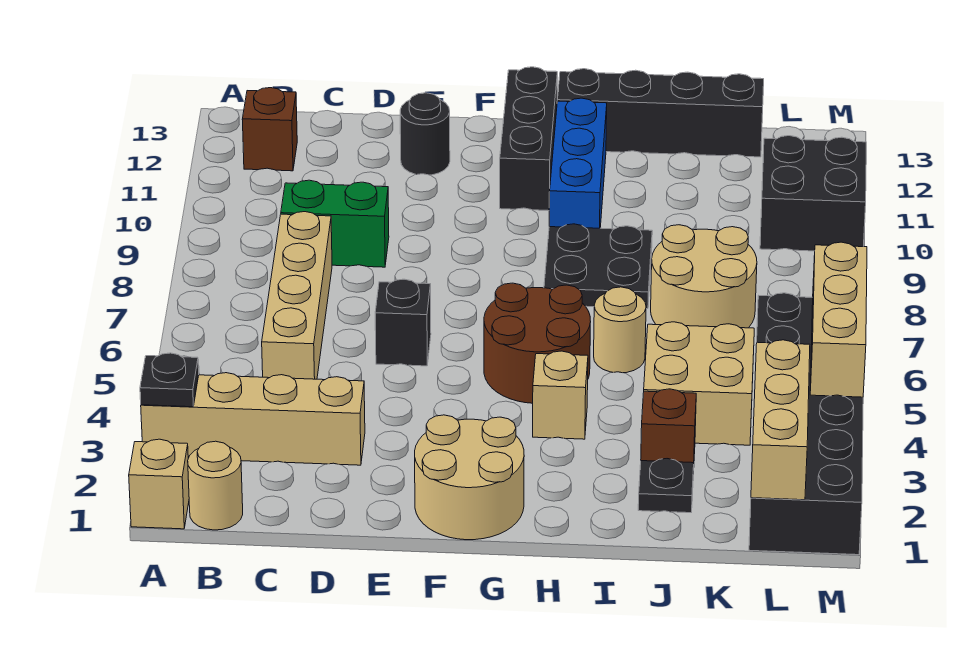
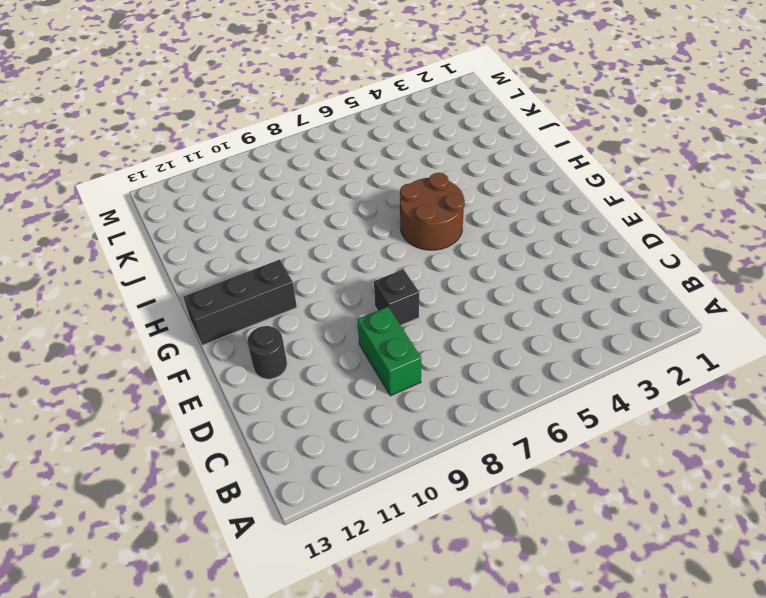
black brick E8 level 1 -> black brick E6 level 1
none -> tan brick A1 level 1
none -> tan brick A3:D3 level 1
none -> tan round brick B1 level 1

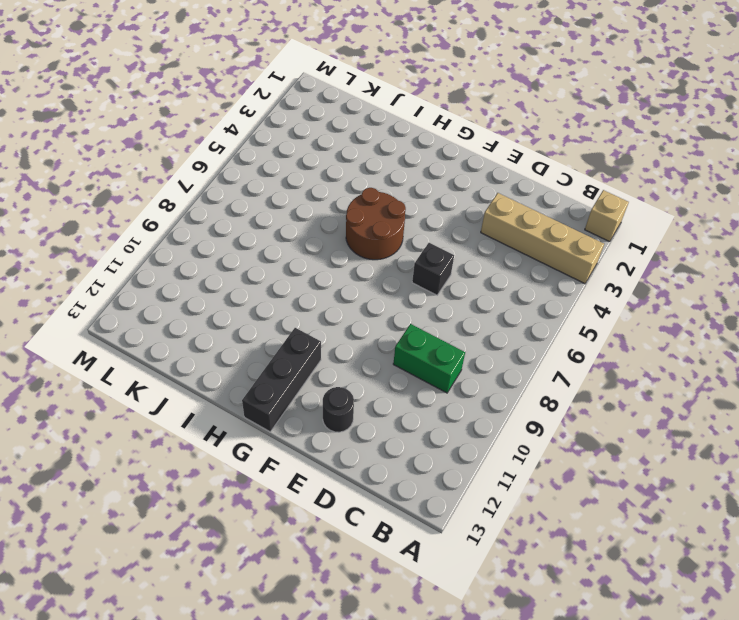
none -> tan round brick B1 level 1
none -> brown brick B12 level 1
none -> tan brick C5:C8 level 1

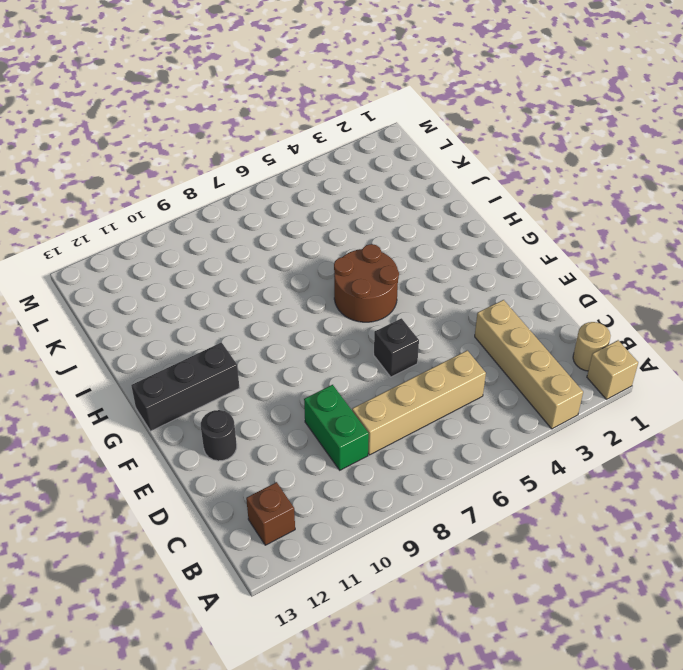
none -> tan round brick F1:G2 level 1
none -> tan brick H4 level 1
none -> black plate H8:I9 level 1

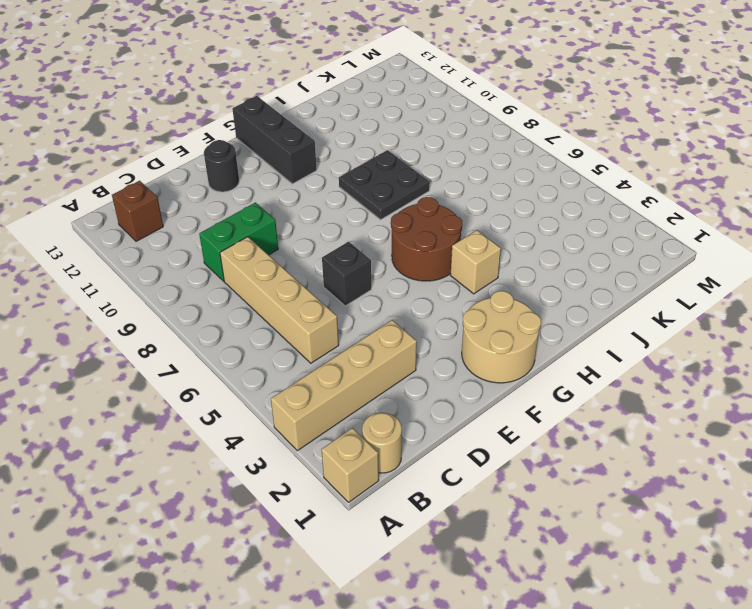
none -> blue brick H10:H12 level 1
none -> black brick H13:K13 level 1
none -> tan round brick I6 level 1

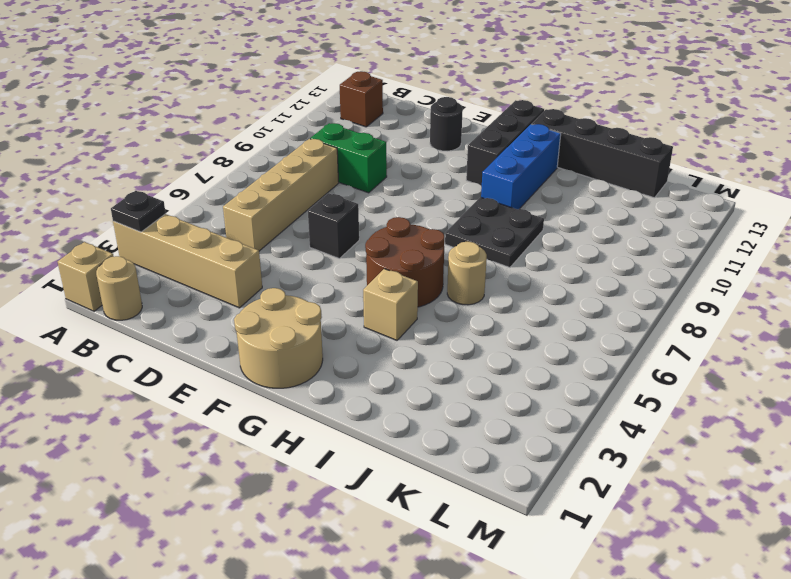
none -> black plate J2 level 1
none -> brown brick J3 level 1
none -> tan brick J4:K5 level 1

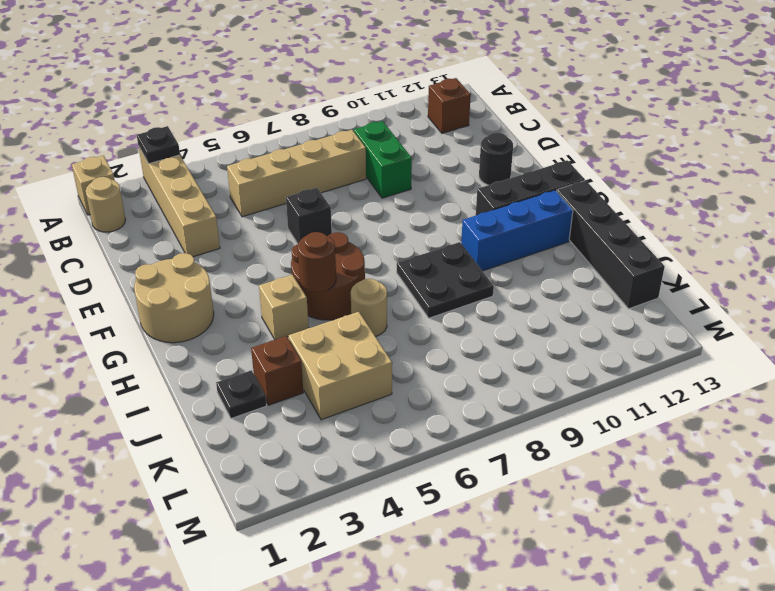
brown round brick H5 level 2 -> none
none -> tan round brick J7:K8 level 1
none -> black brick L1:M6 level 1
none -> black brick L10:M11 level 1

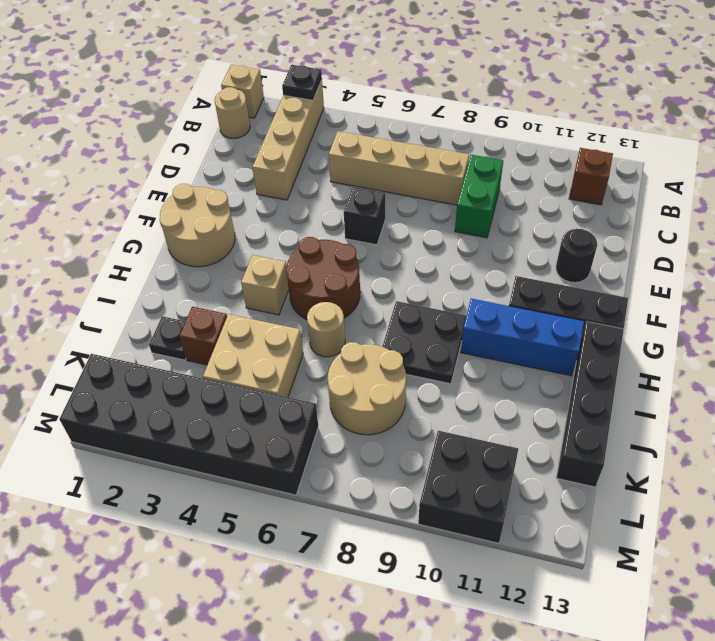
none -> tan brick L1:L3 level 2
none -> tan brick M4:M6 level 2

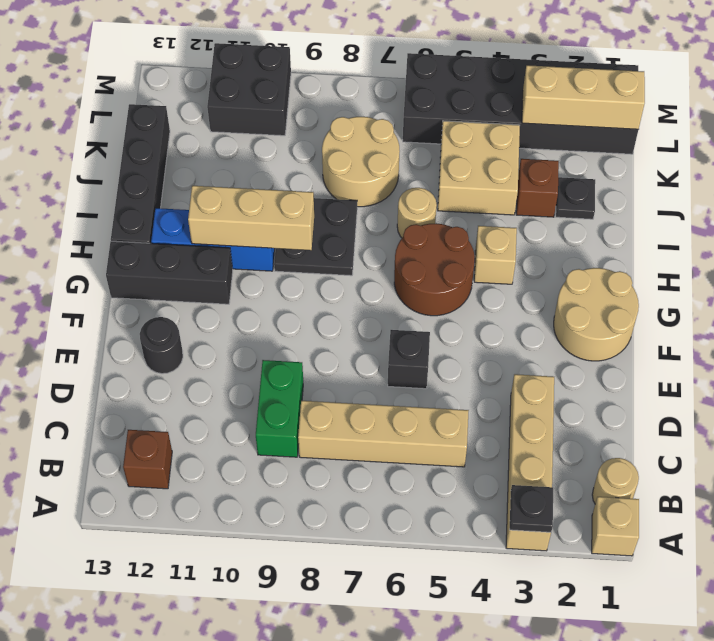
tan brick H9:H11 level 2 -> tan brick M4:M6 level 2

